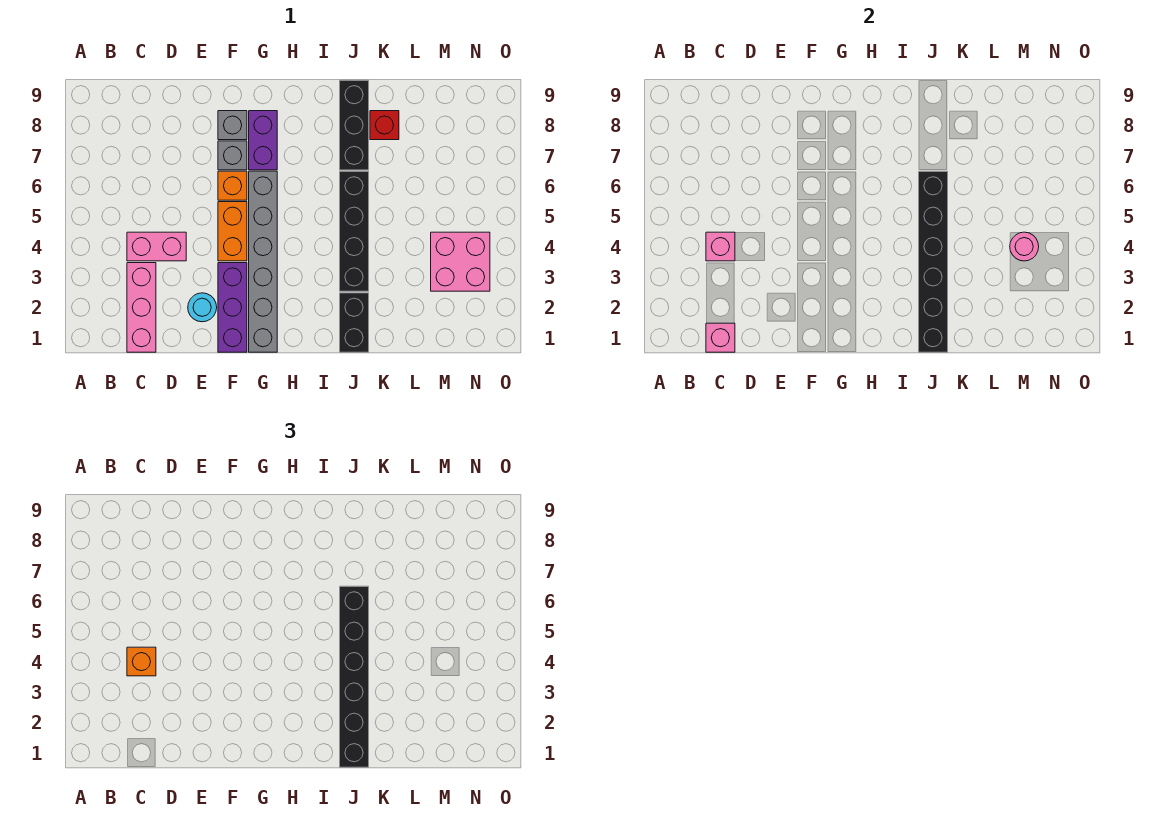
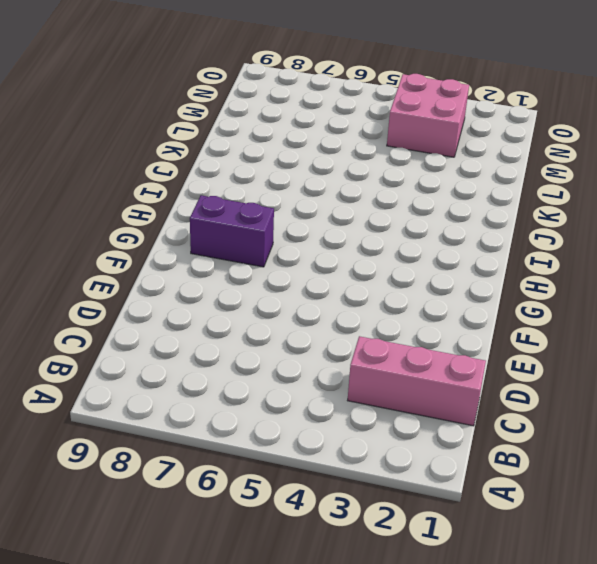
none -> pink brick C4:D4 level 1
none -> cyan round brick E2 level 1
none -> purple brick F1:F3 level 1

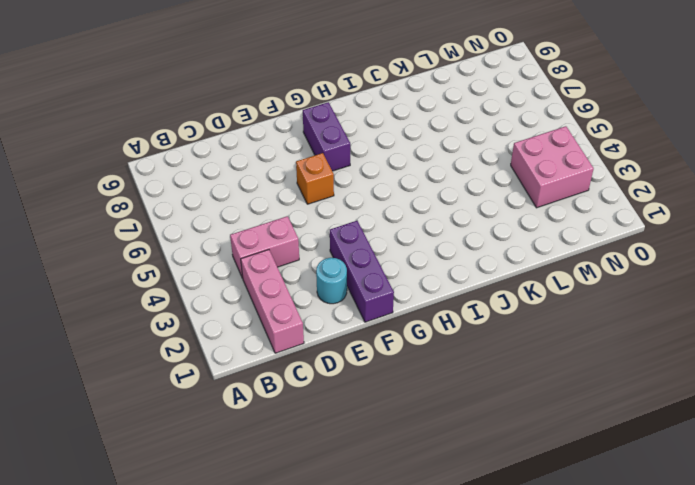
none -> orange brick F4:F5 level 1
none -> grey brick F7 level 1
none -> grey brick F8 level 1

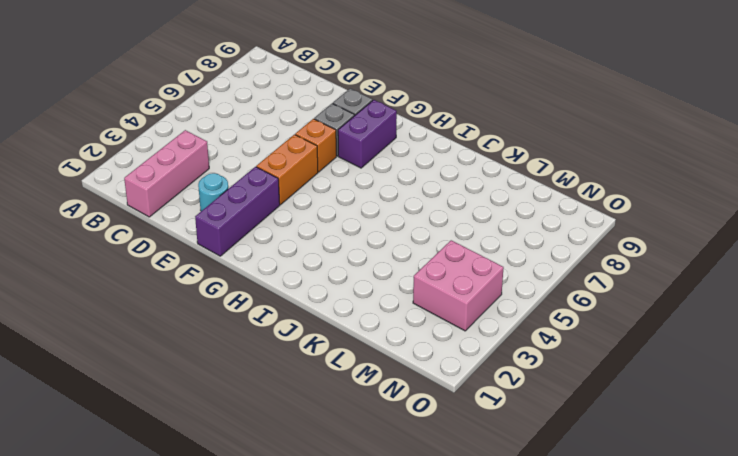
none -> pink brick C4:D4 level 1
none -> grey brick G1:G6 level 1
none -> black brick J1:J2 level 1

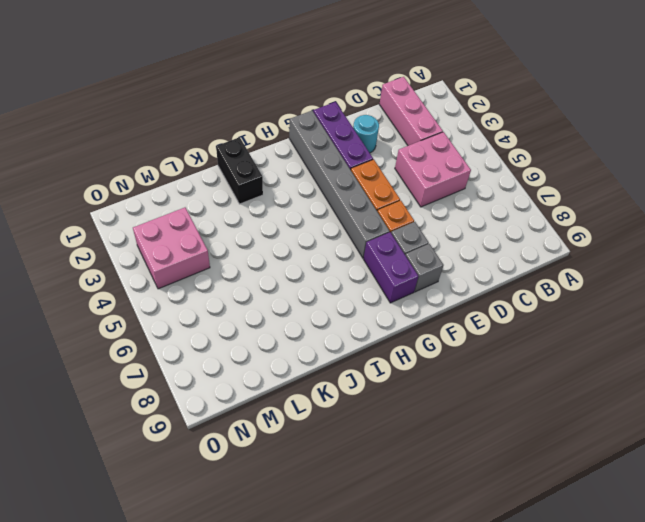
pink brick C4:D5 level 1 -> pink brick C4:D4 level 1
none -> black brick J3:J6 level 1
none -> black brick J7:J9 level 1
none -> red brick K8 level 1

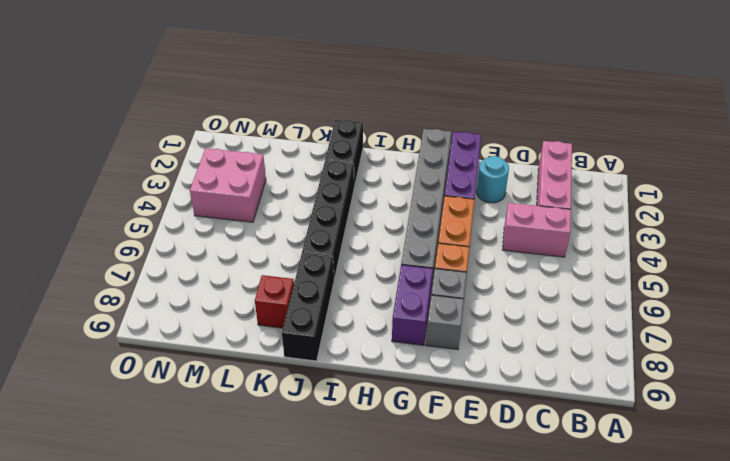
none -> pink brick C1 level 2
none -> pink brick C4 level 2
none -> black brick J1:J6 level 2

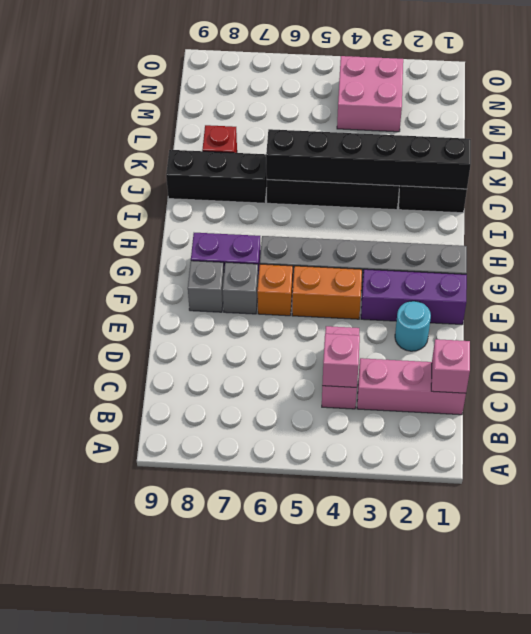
none -> pink round brick M4 level 2
none -> orange brick C4 level 3
none -> black brick J1:J6 level 3

